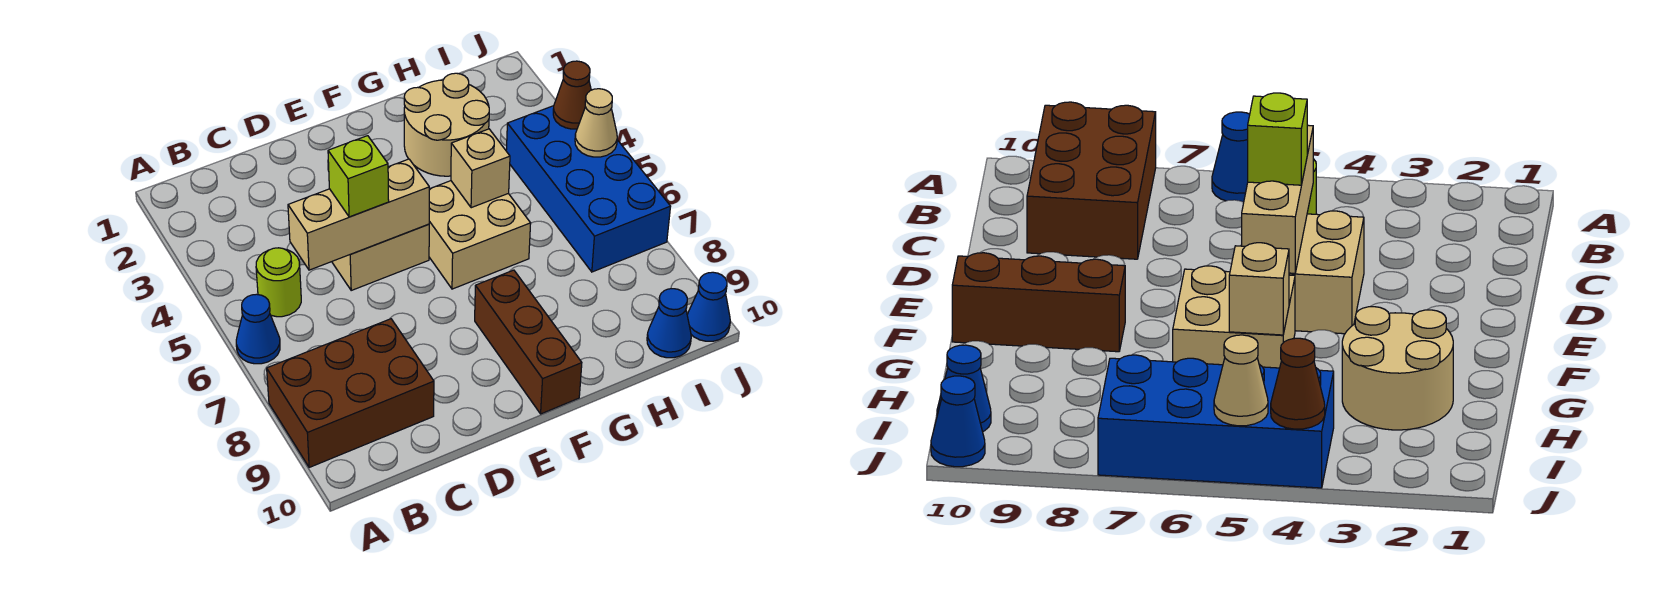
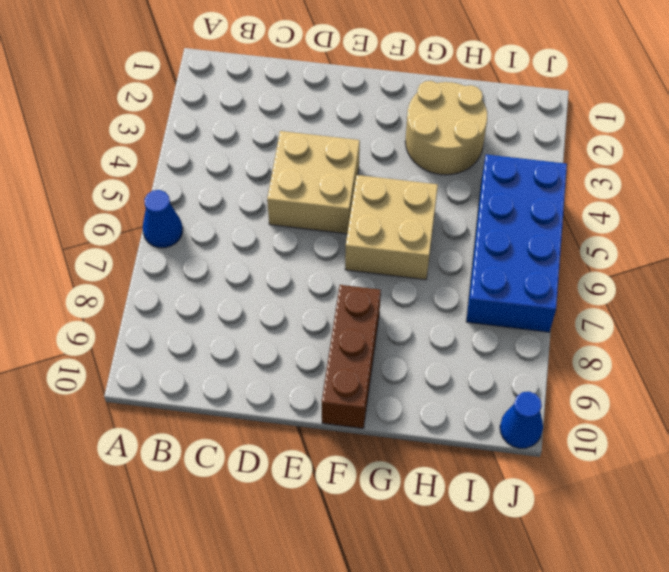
none -> brown brick A8:C9 level 1
none -> lime round brick B5 level 1
none -> blue cone I10 level 1

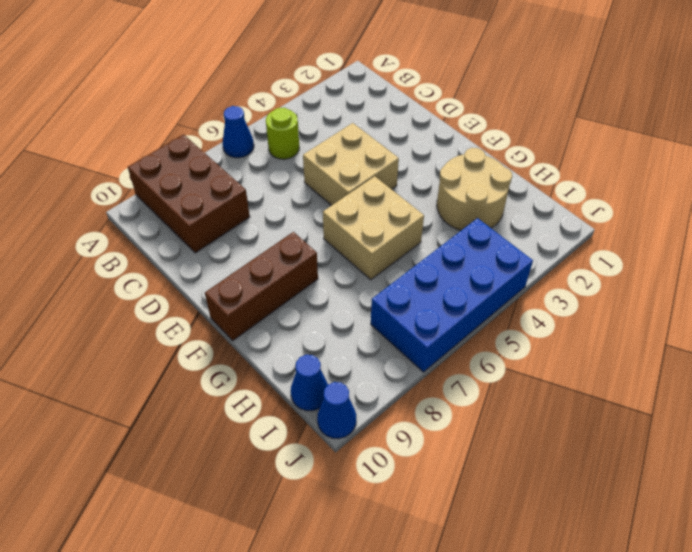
none -> tan brick C5:E5 level 2
none -> tan brick G5 level 2
none -> brown cone J4 level 2

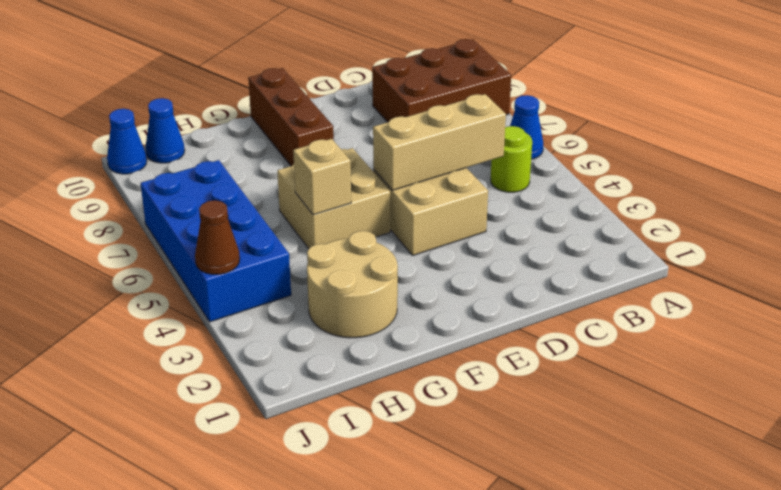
none -> tan cone J5 level 2
none -> lime brick D5 level 3

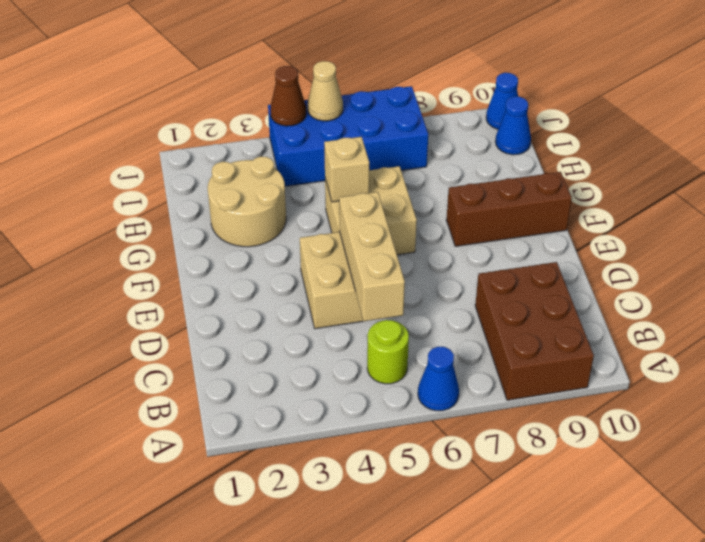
none -> lime brick D5 level 3

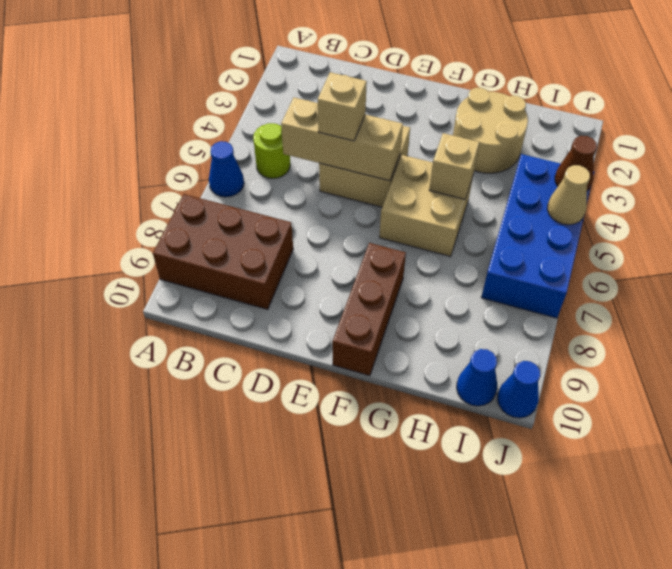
tan brick D5 level 3 -> lime brick D5 level 3

